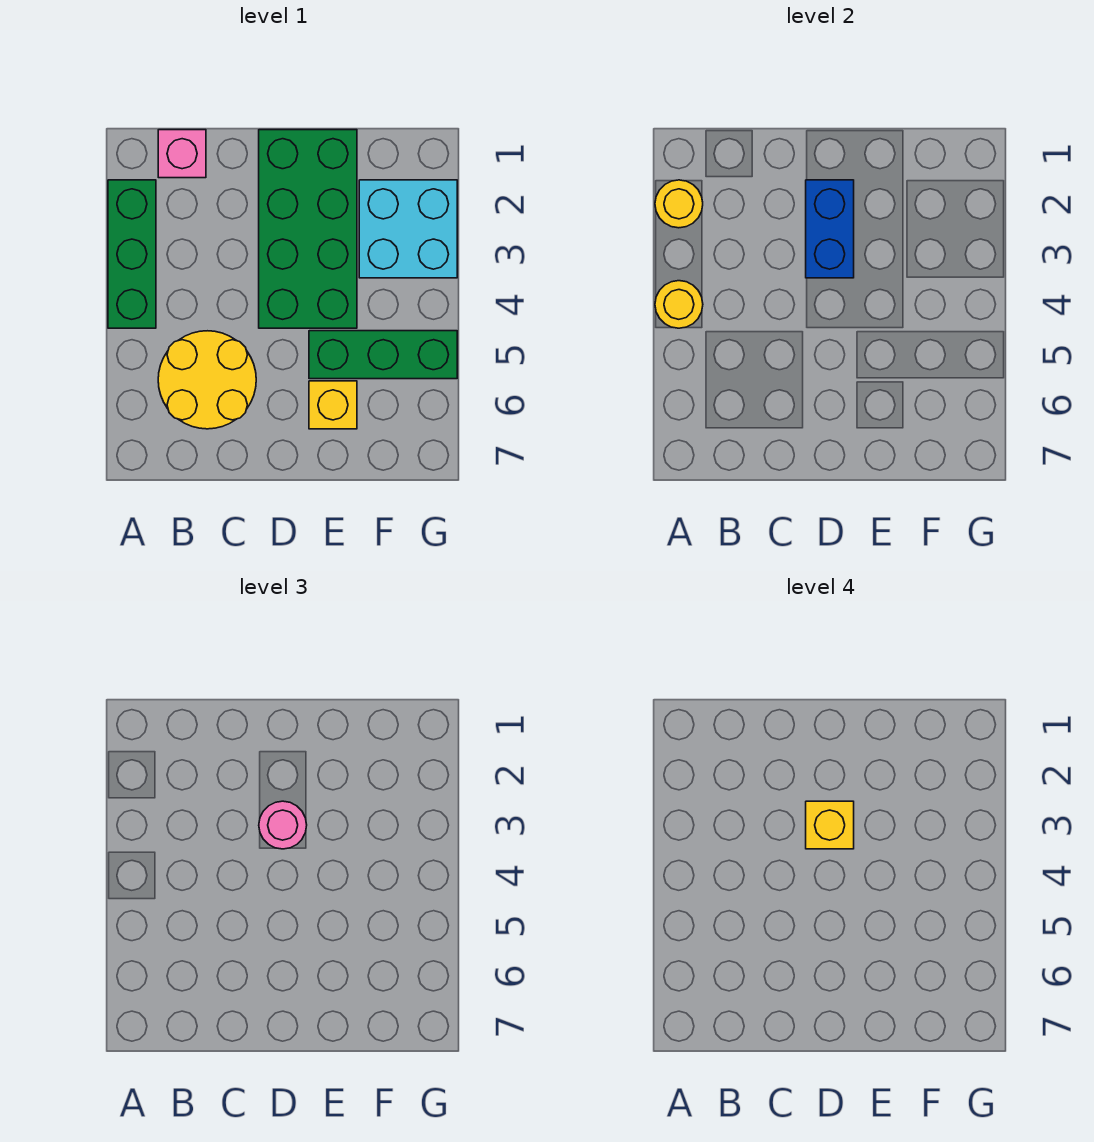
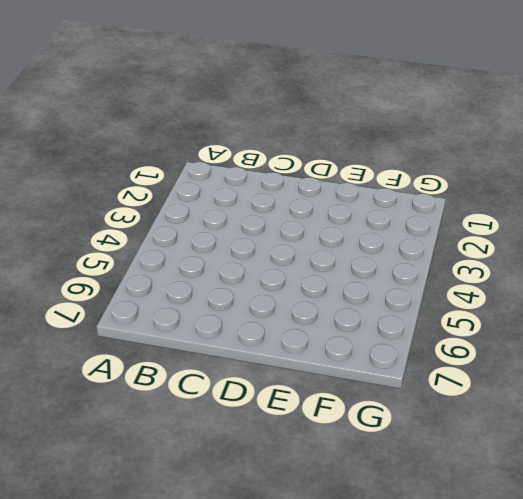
none -> green brick A2:A4 level 1
none -> pink brick B1 level 1
none -> yellow round brick B5:C6 level 1

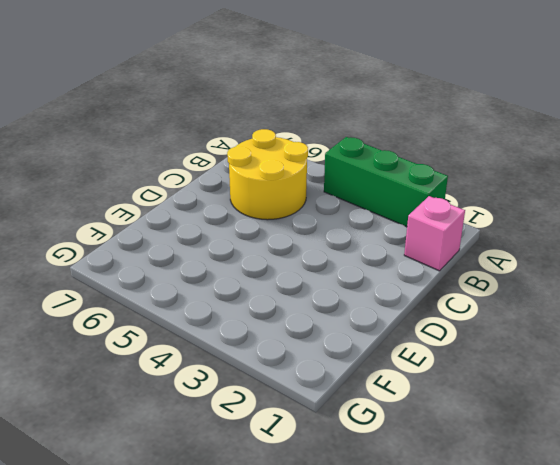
none -> green brick D1:E4 level 1
none -> green brick E5:G5 level 1
none -> yellow brick E6 level 1

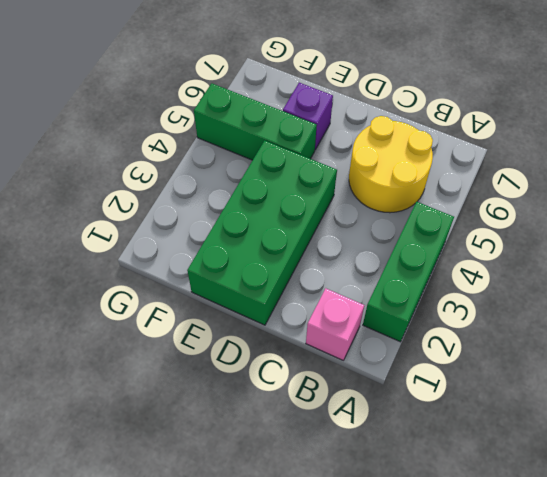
purple brick E6 level 1 -> yellow brick E6 level 1
none -> cyan brick F2:G3 level 1
none -> yellow round brick A2 level 2
none -> yellow round brick A4 level 2

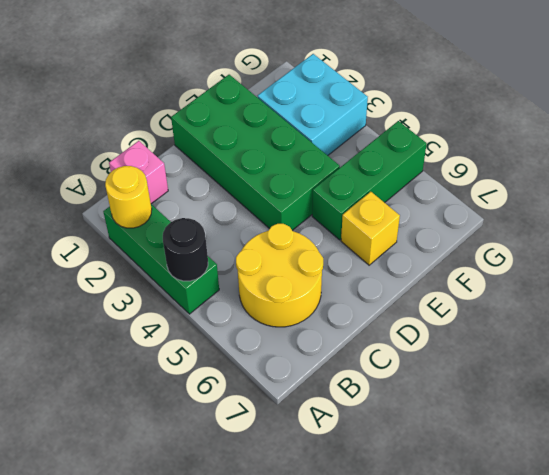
black round brick A4 level 2 -> yellow round brick A4 level 2
none -> blue brick D2:D3 level 2
none -> pink round brick D3 level 3
none -> yellow brick D3 level 4

